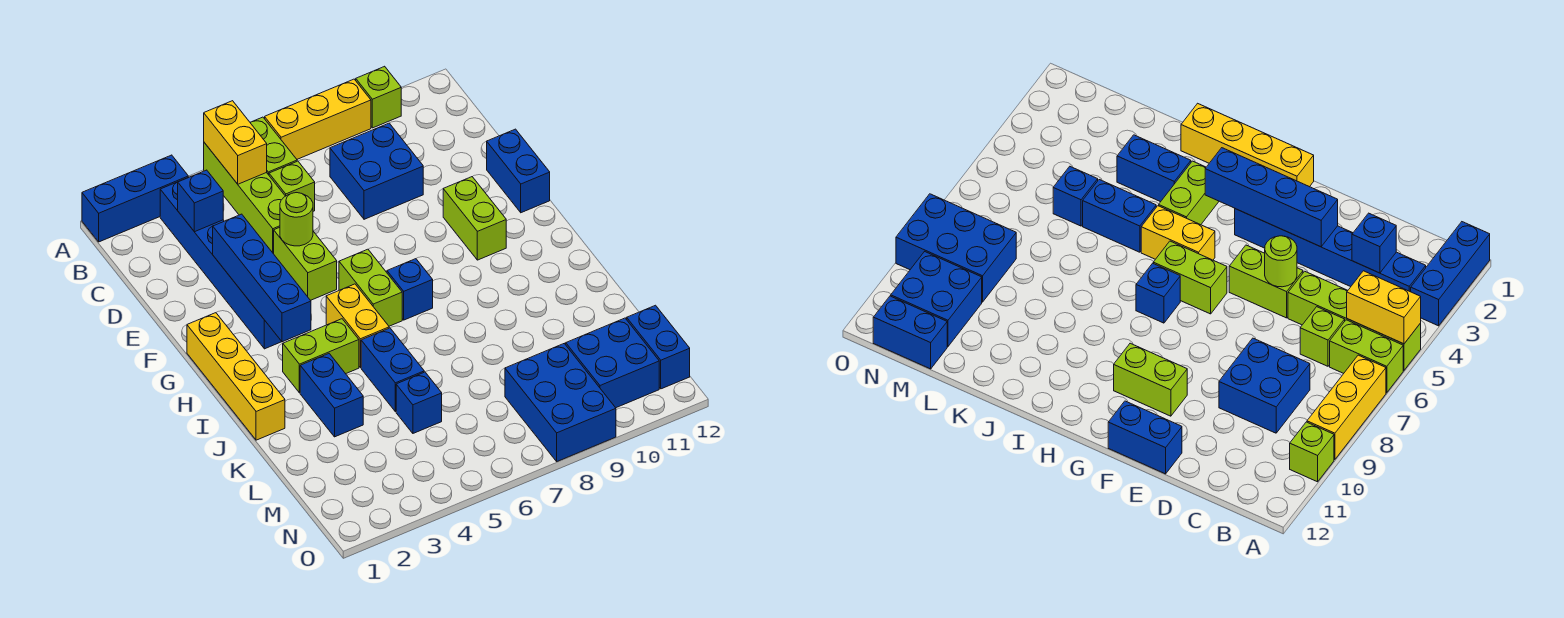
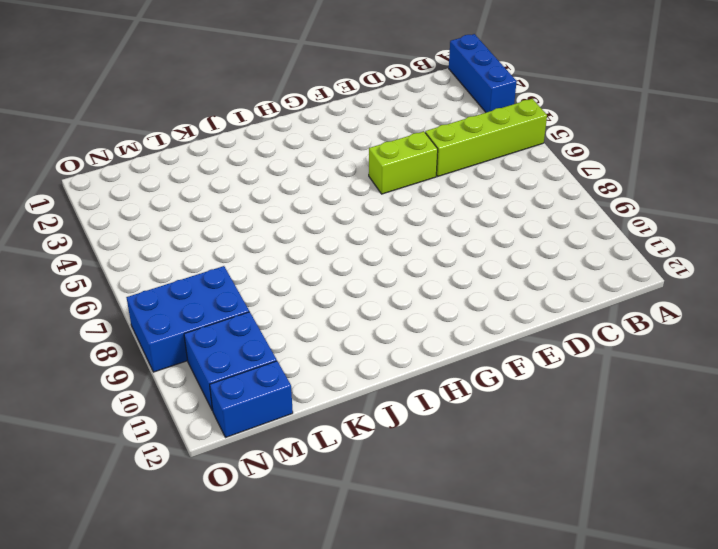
none -> lime brick A6:B6 level 1
none -> yellow brick A7:A9 level 1
none -> lime brick A10 level 1

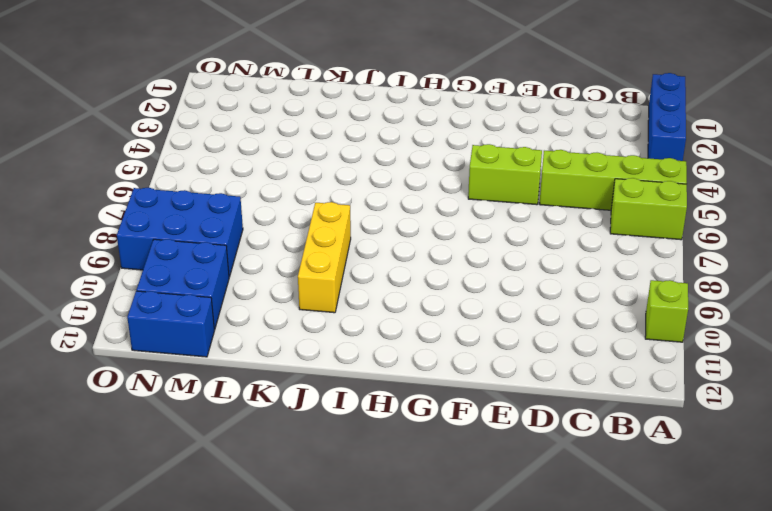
yellow brick J8:J10 level 1 -> yellow brick A7:A9 level 1
none -> blue brick B3:G3 level 1
none -> lime brick C6 level 1
none -> blue brick C8:D9 level 1

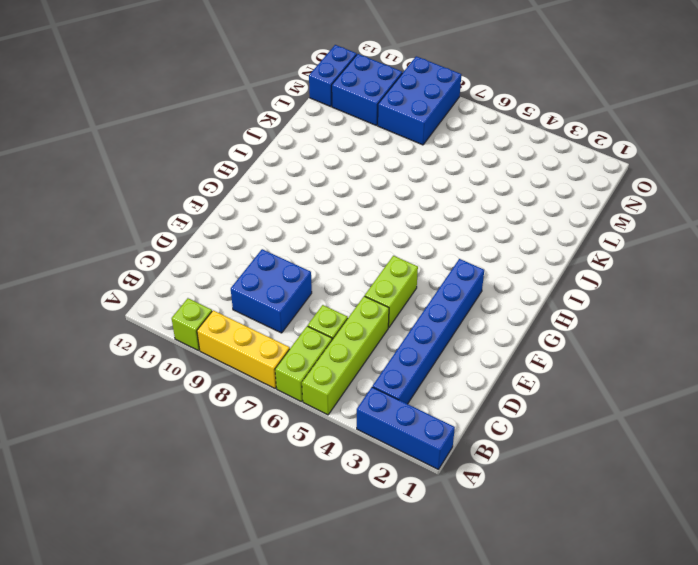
none -> blue brick E12:F12 level 1
none -> lime brick F10:G10 level 1
none -> yellow brick G1:J1 level 1

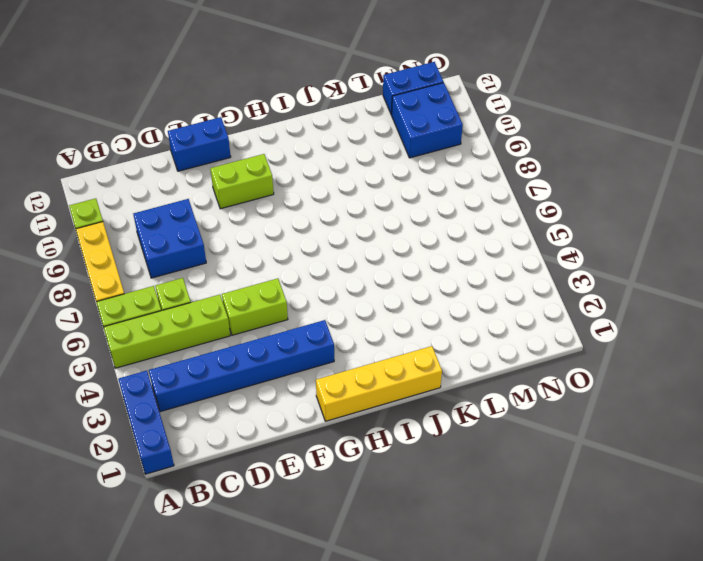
none -> lime brick G6:H6 level 1
none -> yellow brick H5:I5 level 1
none -> blue brick H7 level 1

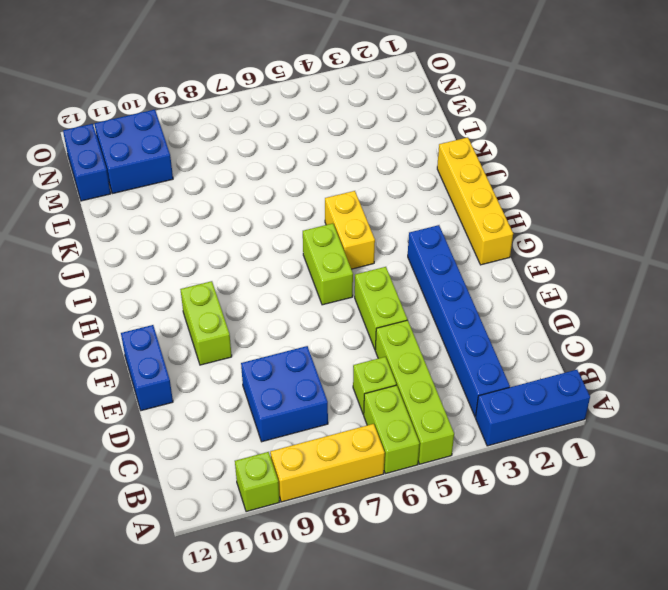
none -> blue brick H7 level 1
none -> lime brick I3:I4 level 1
none -> blue brick J3:K3 level 1

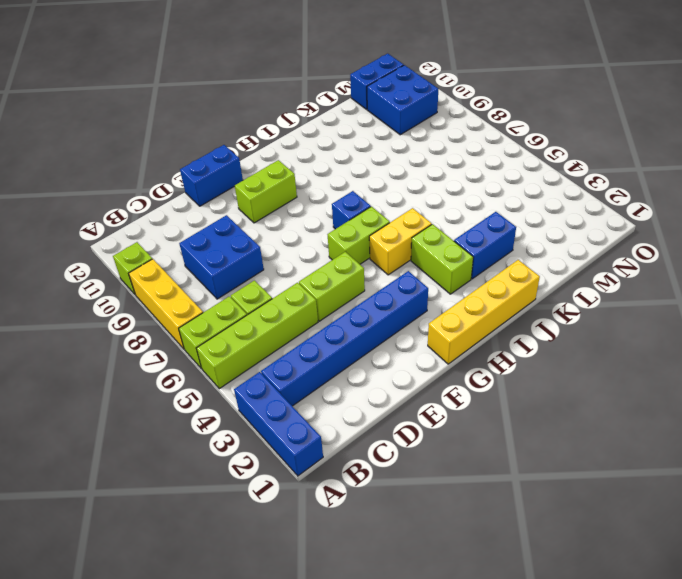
none -> blue brick J5:K5 level 1
none -> blue brick L5 level 1
none -> blue brick M8:O9 level 1

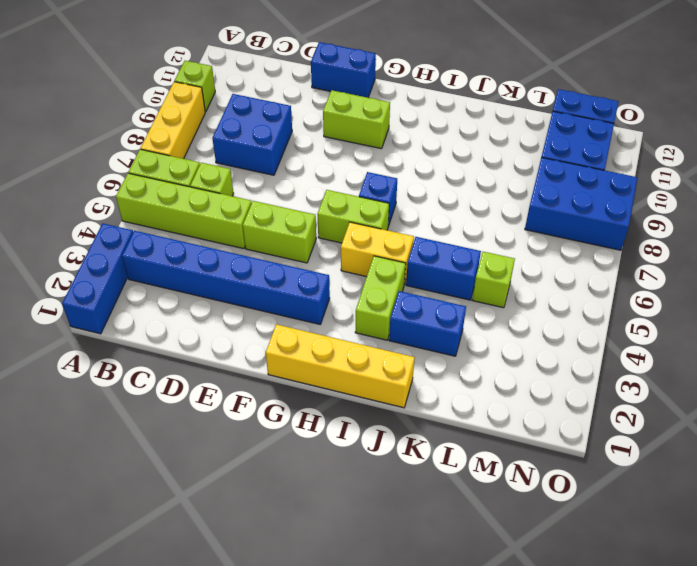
lime brick L5 level 1 -> blue brick L5 level 1
none -> yellow brick A5:B5 level 2
none -> blue brick C3 level 2
none -> blue brick E3:H3 level 2

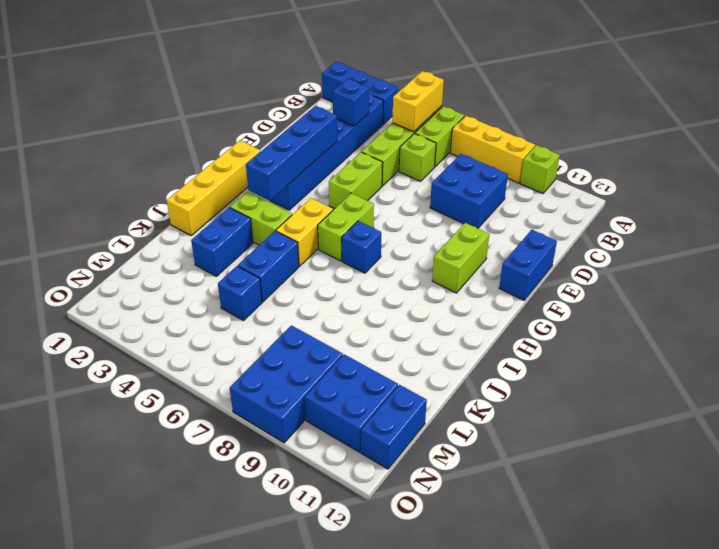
none -> lime round brick E5 level 2

